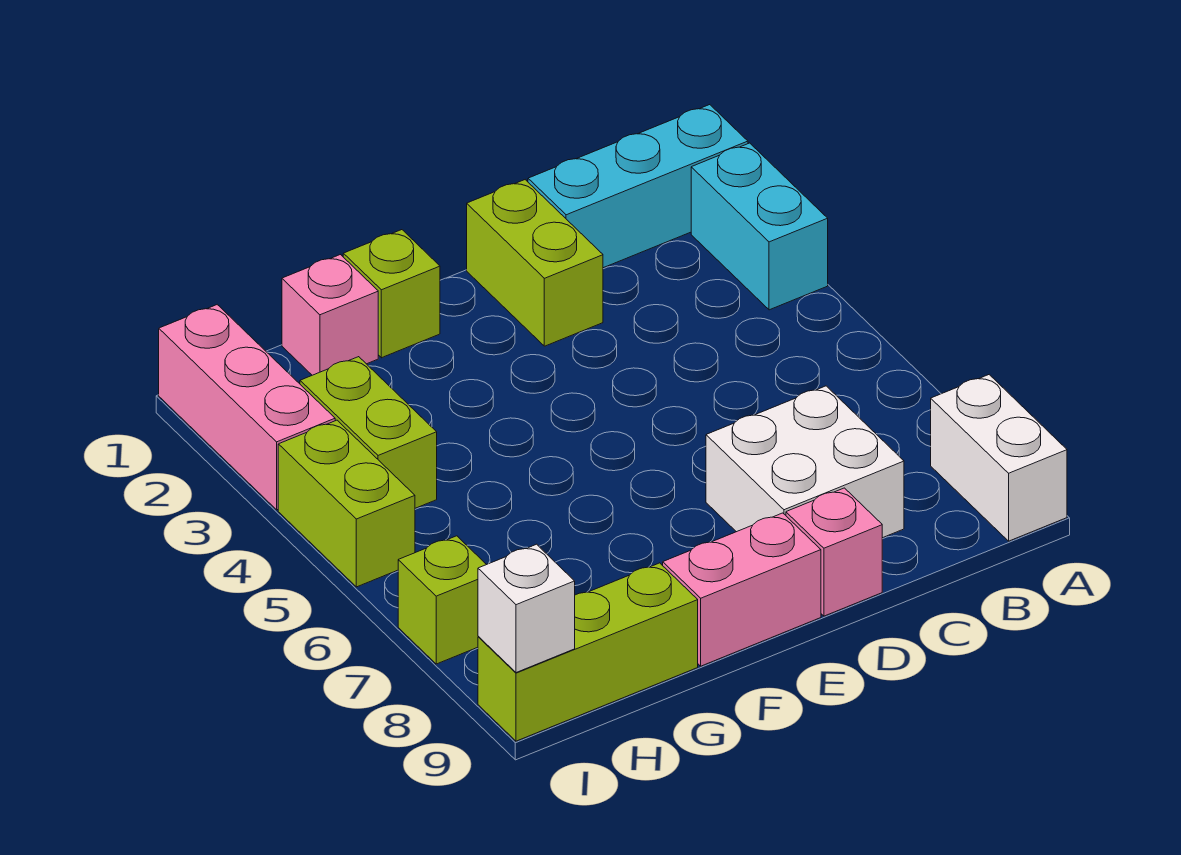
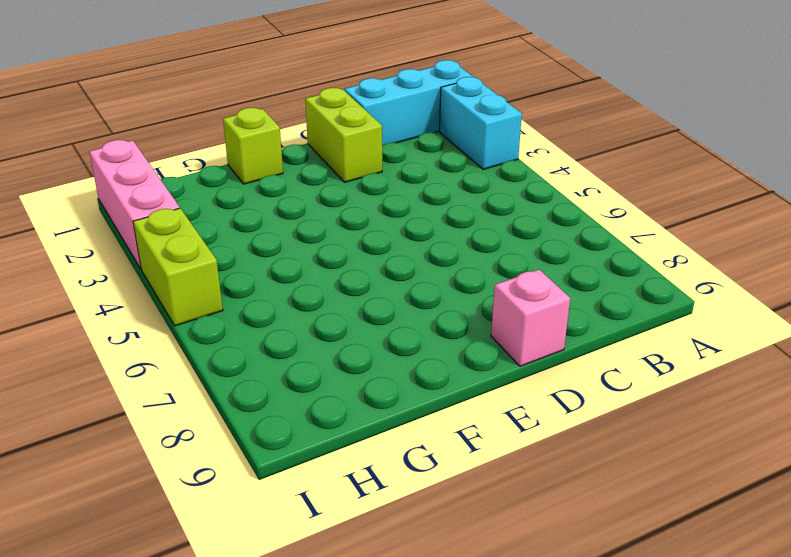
none -> white brick A8:A9 level 1
none -> white brick C7:D8 level 1
none -> pink brick E9:F9 level 1

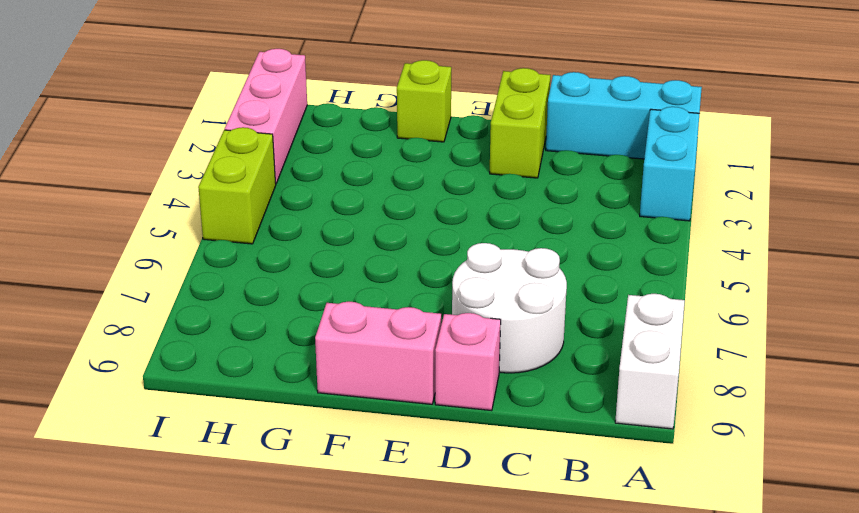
white round brick C7:D8 level 1 -> white brick C7:D8 level 1
none -> pink brick G1 level 1
none -> lime brick G9:I9 level 1
none -> lime brick H3:H4 level 1

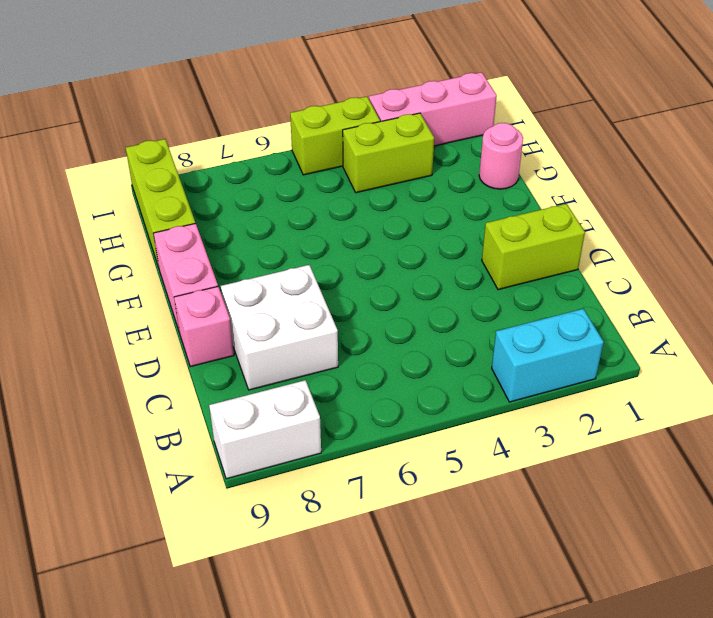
pink round brick G1 level 1 -> pink brick G1 level 1
none -> cyan brick A1:C1 level 1
none -> lime brick F1 level 1
none -> lime brick I7 level 1

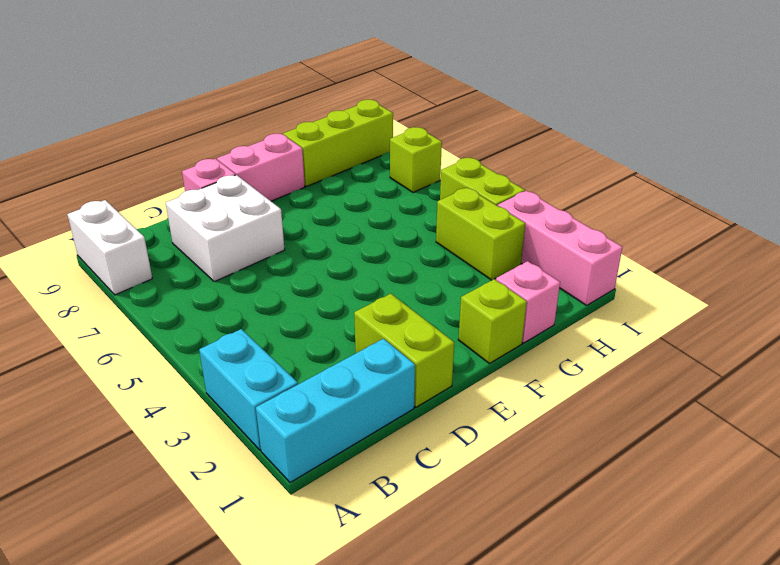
none -> white brick I9 level 2

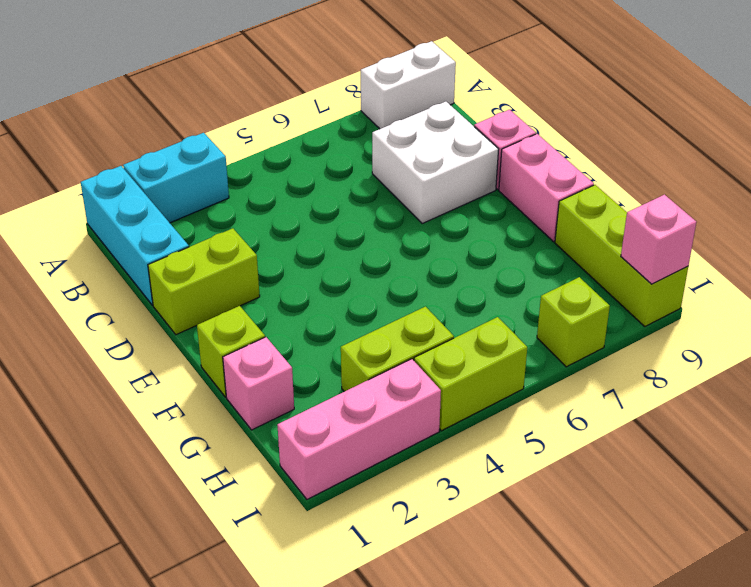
pink brick I9 level 2 -> white brick I9 level 2

